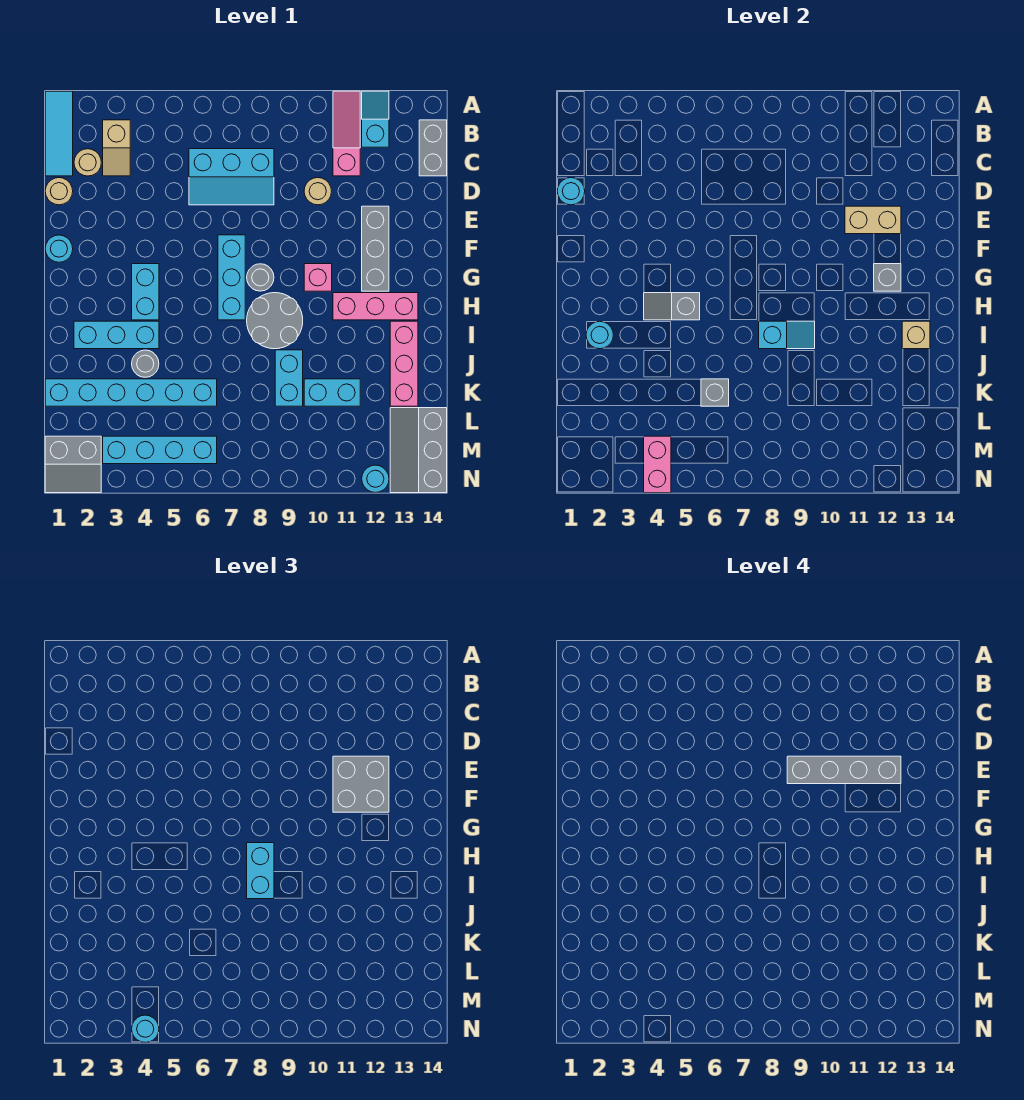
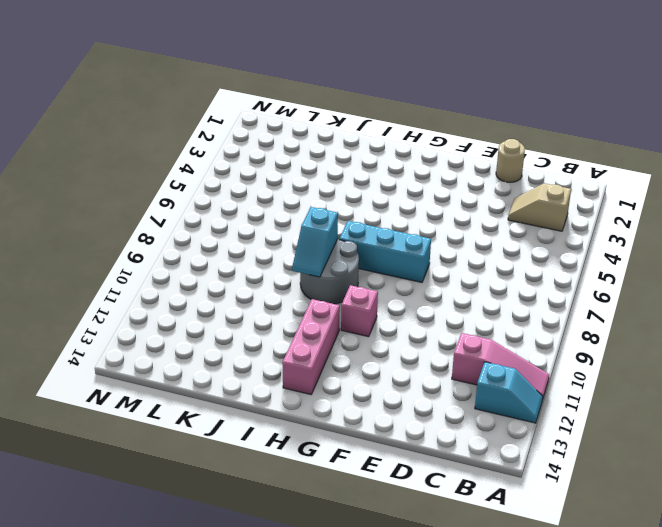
none -> cyan tile A1:C1 level 1
none -> grey brick B14:C14 level 1
none -> tan round brick C2 level 1
none -> cyan slope C6:D8 level 1 top C

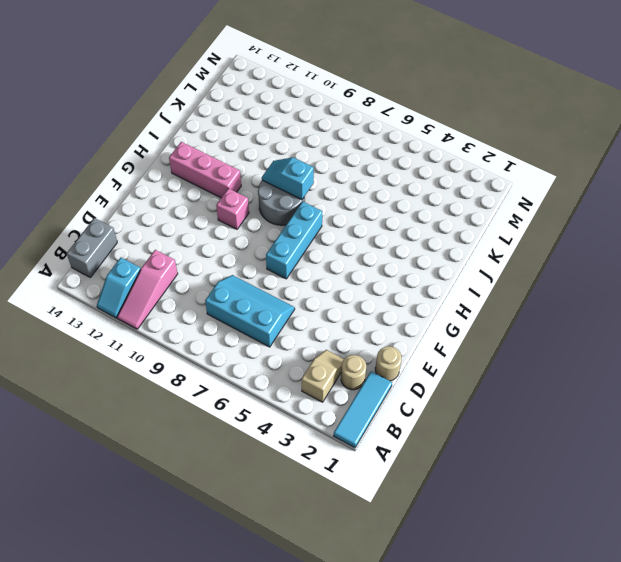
none -> tan round brick D10 level 1
none -> grey brick E12:G12 level 1
none -> cyan round brick F1 level 1
none -> cyan brick G4:H4 level 1

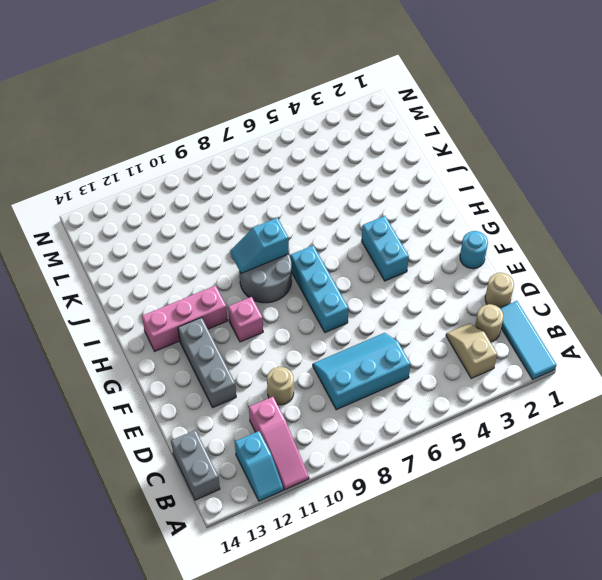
none -> grey round brick G8 level 1
none -> cyan brick I2:I4 level 1
none -> pink brick I13:K13 level 1
none -> grey round brick J4 level 1

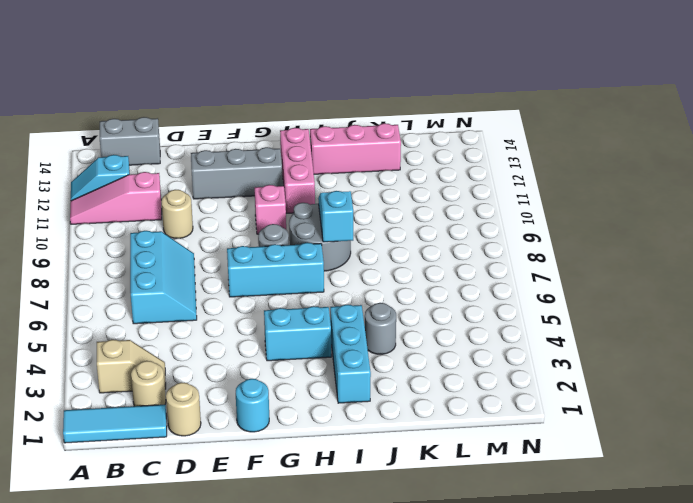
none -> cyan brick J9:K9 level 1
none -> cyan brick K1:K6 level 1
none -> cyan brick K10:K11 level 1
none -> grey slope L13:N14 level 1 top 14

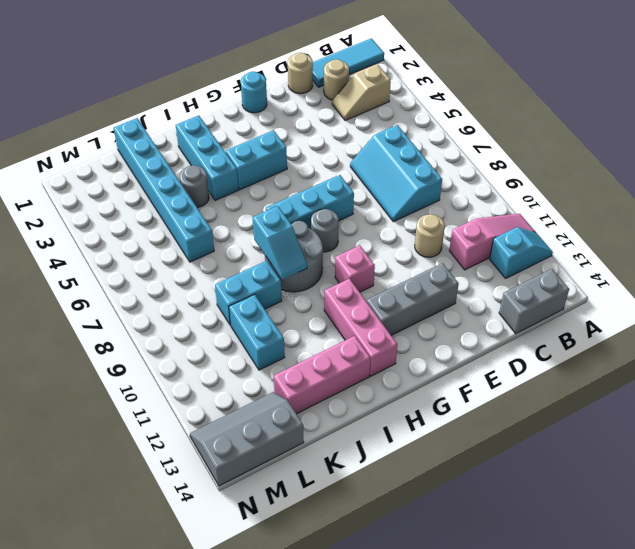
none -> grey slope M1:N2 level 1 top M
none -> cyan brick M3:M6 level 1
none -> cyan round brick N12 level 1
none -> cyan round brick D1 level 2

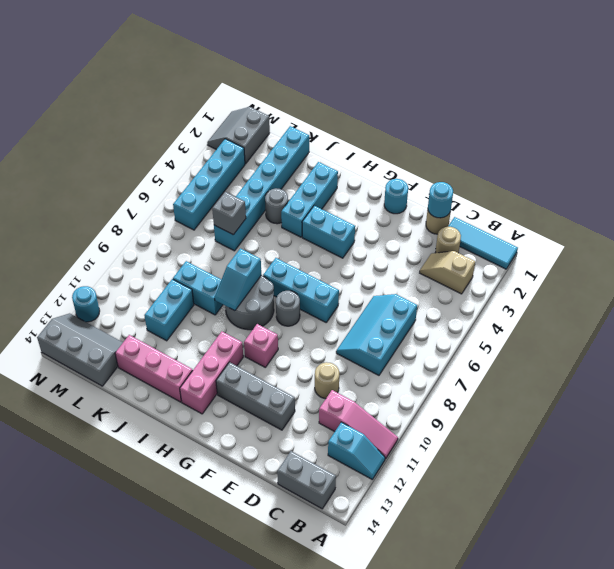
none -> tan brick E11:E12 level 2
none -> grey brick G12 level 2
none -> grey slope H4:H5 level 2 top 5
none -> cyan round brick I2 level 2

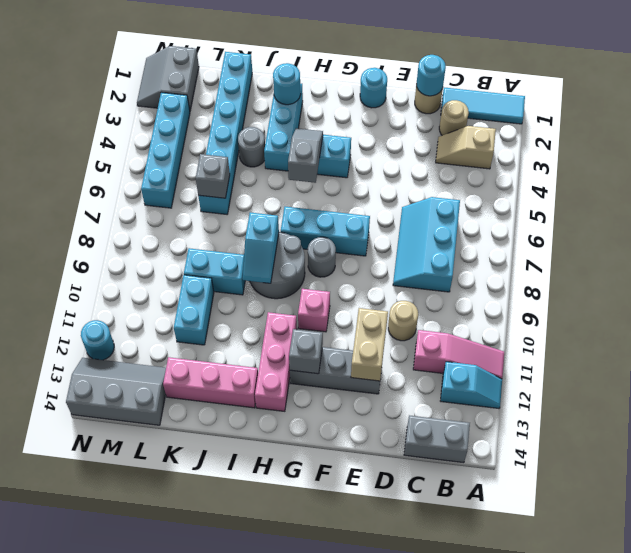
none -> tan brick I13 level 2
none -> pink brick M4:N4 level 2
none -> grey brick E11:F12 level 3
none -> cyan brick H8:I8 level 3

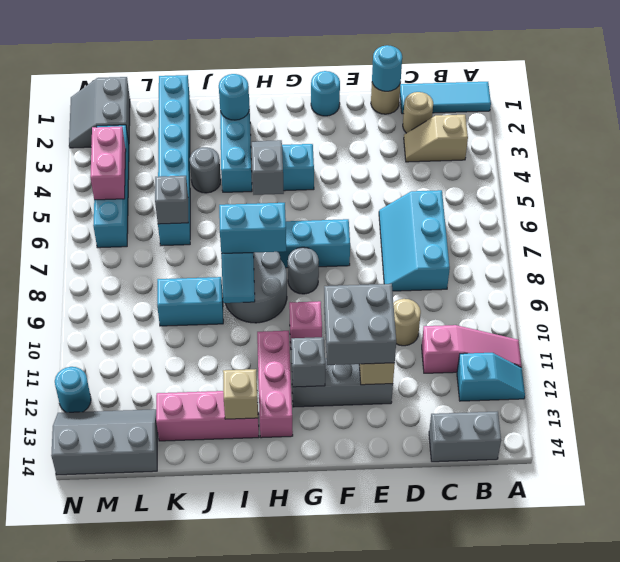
pink brick M4:M5 level 2 -> pink brick M4:N4 level 2
none -> cyan brick K10:K11 level 1
none -> cyan round brick N4 level 3
none -> grey brick E9:E12 level 4

